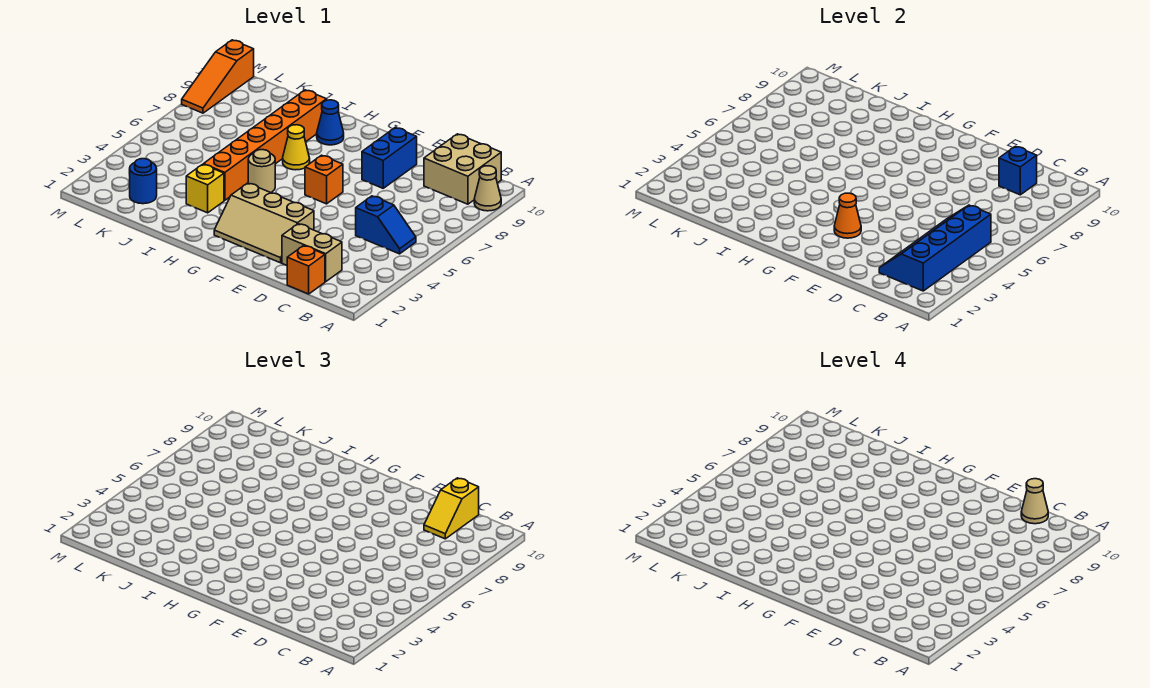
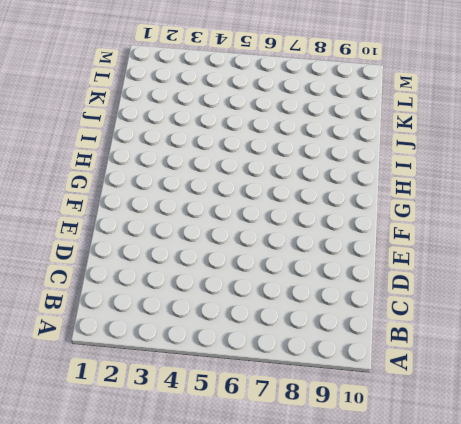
none -> tan cone A9 level 1
none -> blue slope B5:C5 level 1 top C
none -> tan brick B9:C10 level 1

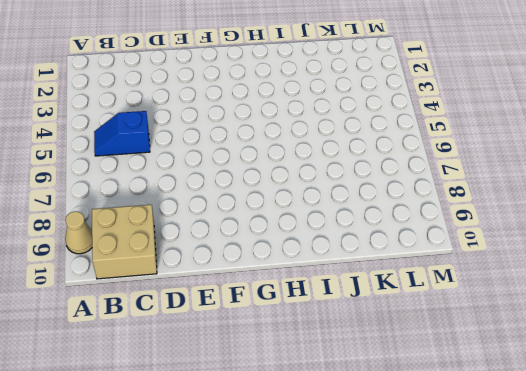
none -> orange brick C1 level 1
none -> tan brick C2:D2 level 1
none -> tan slope E2:G3 level 1 top 3

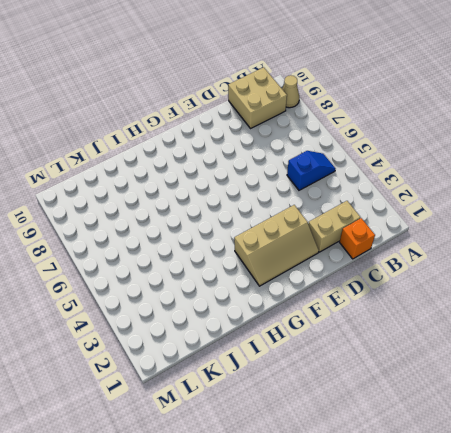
none -> blue brick E8:E9 level 1
none -> orange brick F6 level 1
none -> tan round brick H5 level 1

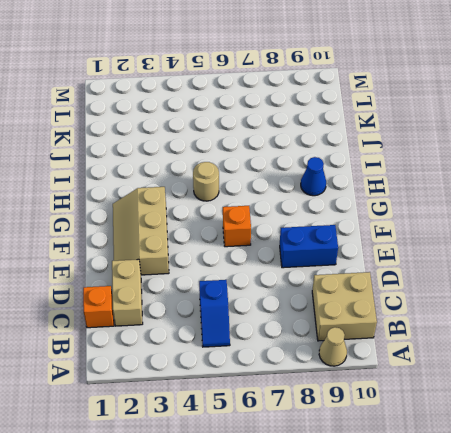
none -> yellow cone H7 level 1
none -> yellow brick I3 level 1
none -> orange brick I4:I9 level 1

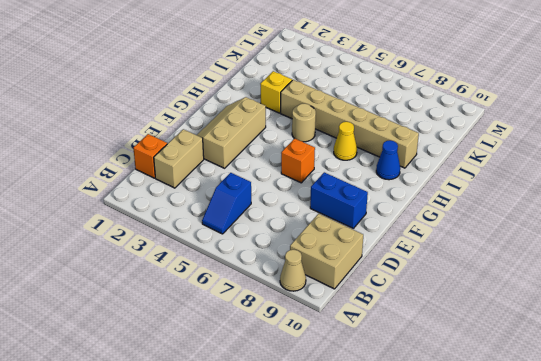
tan brick I4:I9 level 1 -> orange brick I4:I9 level 1
none -> blue round brick K2 level 1
none -> orange slope M8:M10 level 1 top 10
none -> blue slope B2:C5 level 2 top B

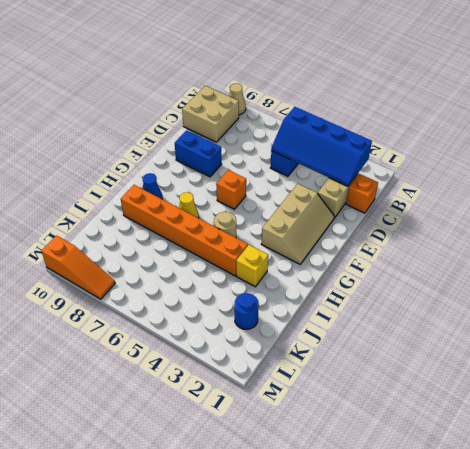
none -> blue brick C9 level 2
none -> orange cone F3 level 2
none -> yellow slope C9:C10 level 3 top 10

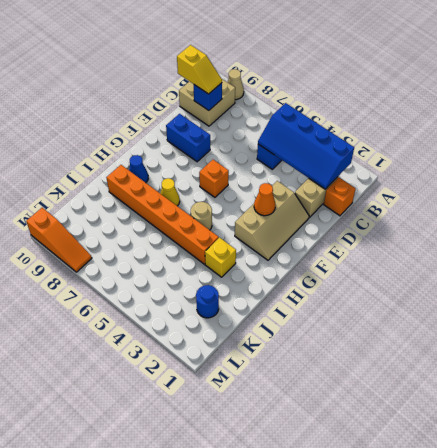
none -> tan cone C10 level 4

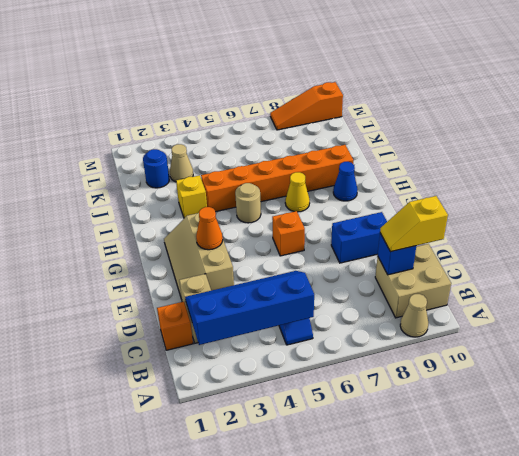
tan cone K3 level 1 -> tan cone C10 level 4

